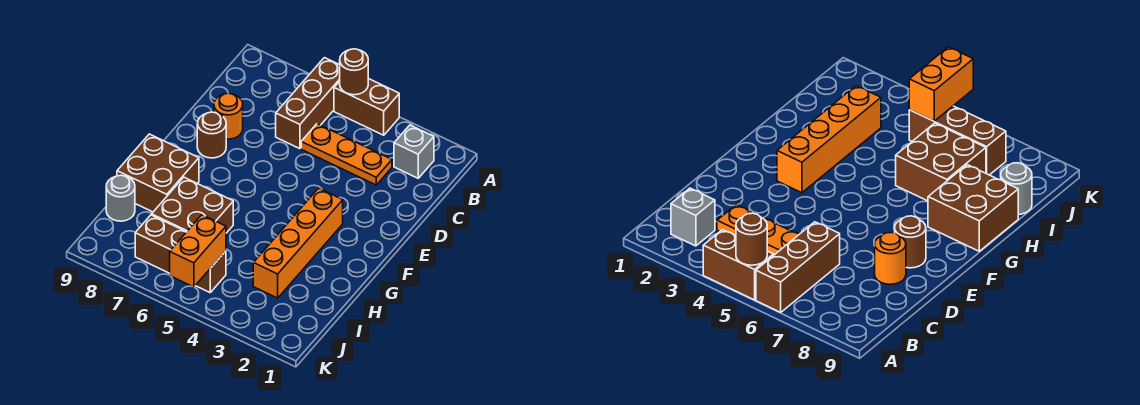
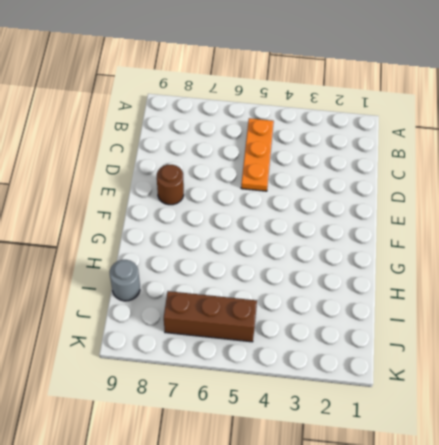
orange plate B5:D5 level 1 -> orange plate C3:C5 level 1
none -> brown brick A4:A5 level 1
none -> brown brick A6:C6 level 1
none -> grey brick B2 level 1

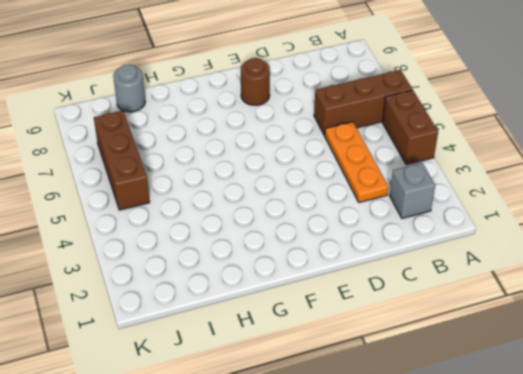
none -> orange round brick D8 level 1
none -> orange brick F3:I3 level 1
none -> brown brick G8:H9 level 1

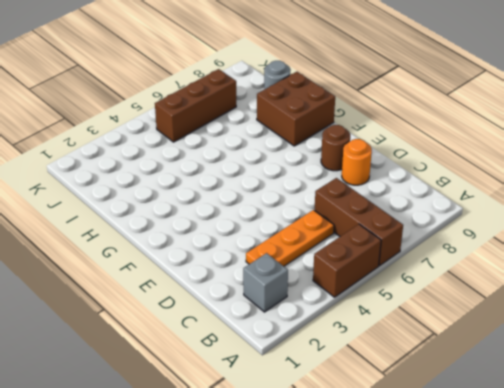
none -> orange brick F3:I3 level 1
none -> brown brick H6:I7 level 1
none -> brown round brick A5 level 2

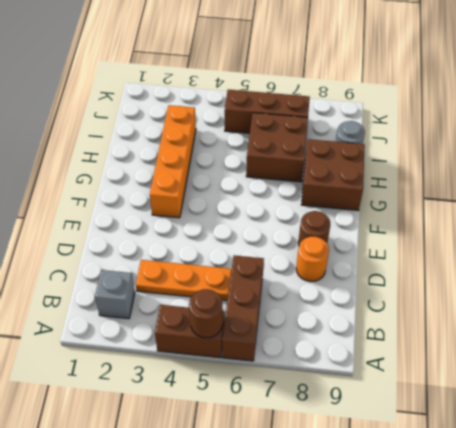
none -> orange brick J5:K5 level 2

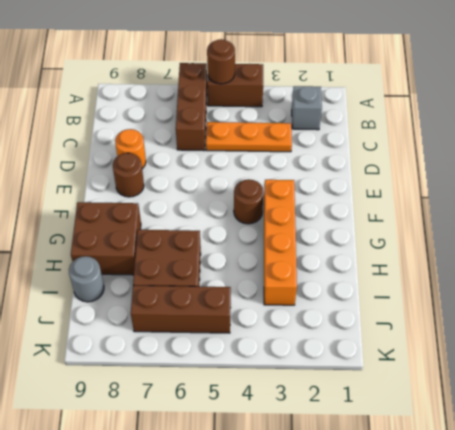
brown round brick F4 level 1 -> none
none -> orange brick J5:K5 level 2

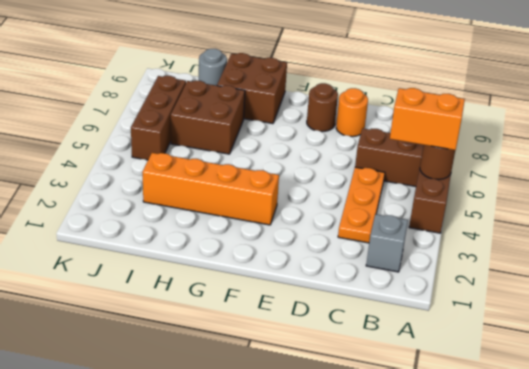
orange brick A5:B5 level 3 -> orange brick J5:K5 level 2

